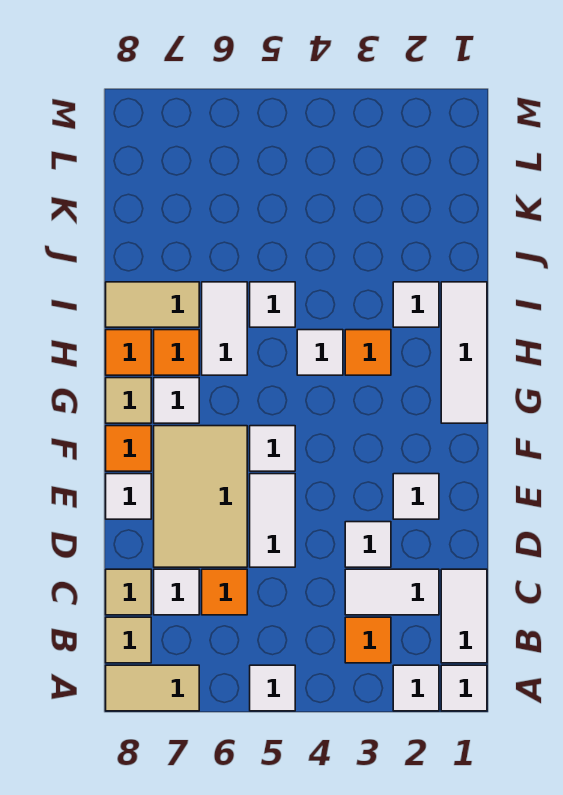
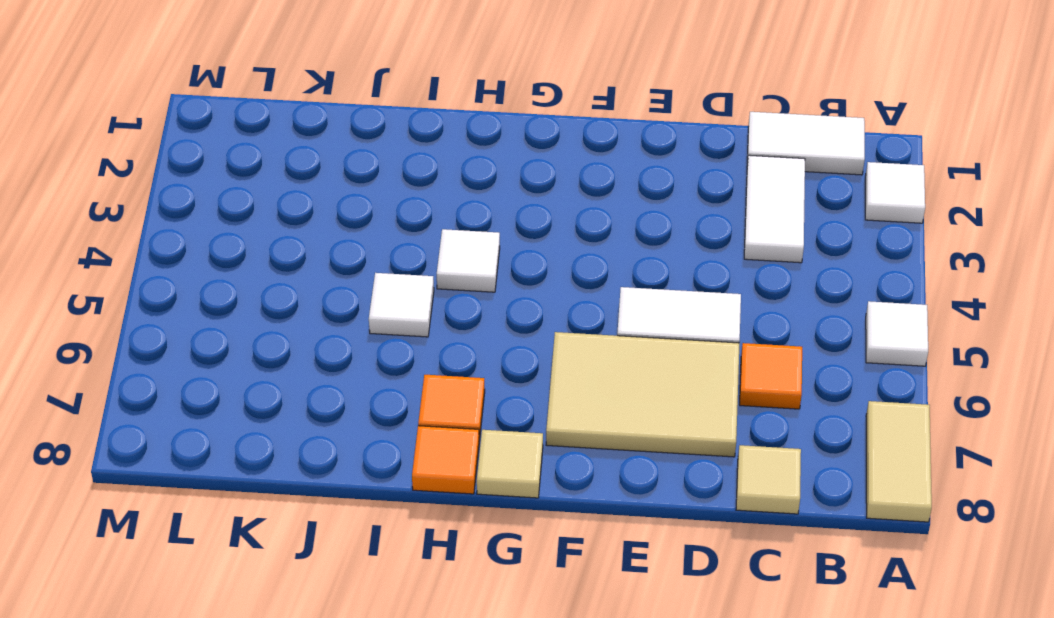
none -> white tile A1 level 1
none -> orange tile B3 level 1
none -> tan tile B8 level 1

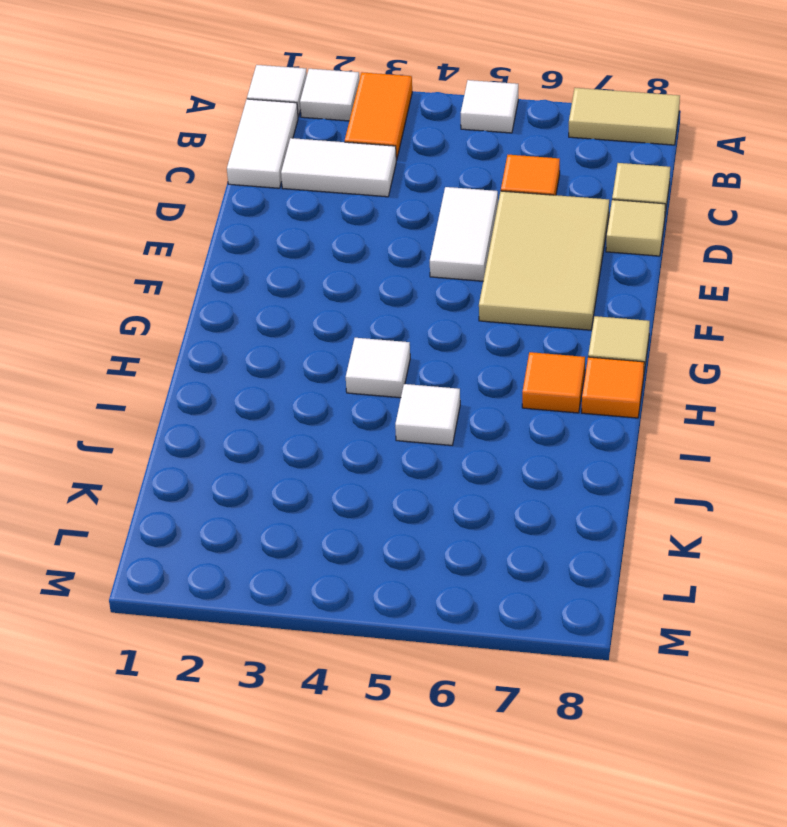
orange tile A3:B3 level 1 -> orange tile B3 level 1
tan tile D8 level 1 -> tan tile B8 level 1
none -> white tile C7 level 1
none -> white tile D3 level 1
none -> white tile E2 level 1

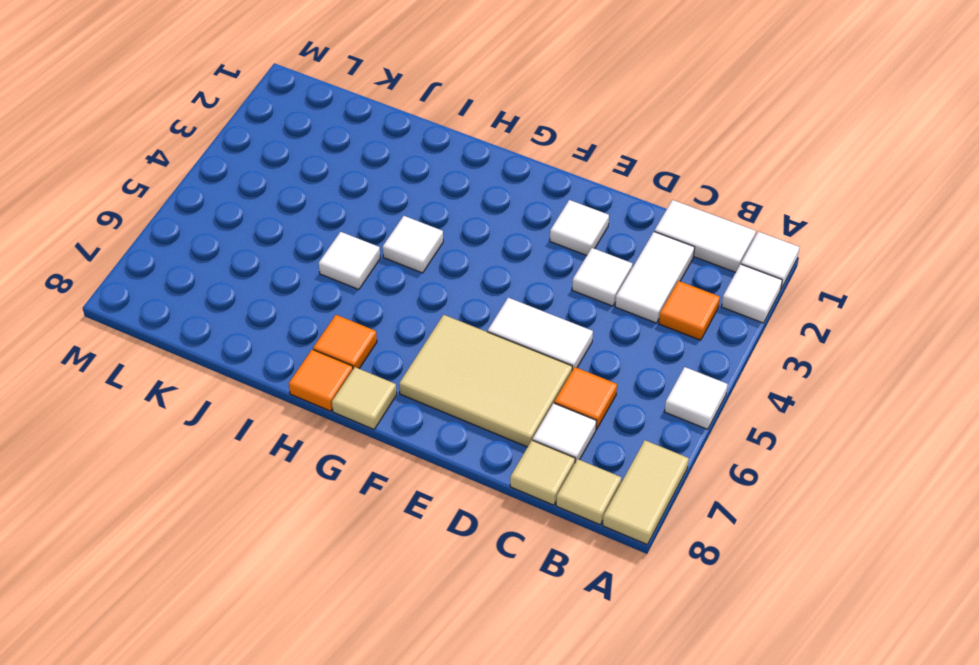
none -> white tile E8 level 1
none -> white tile F5 level 1
none -> orange tile F8 level 1

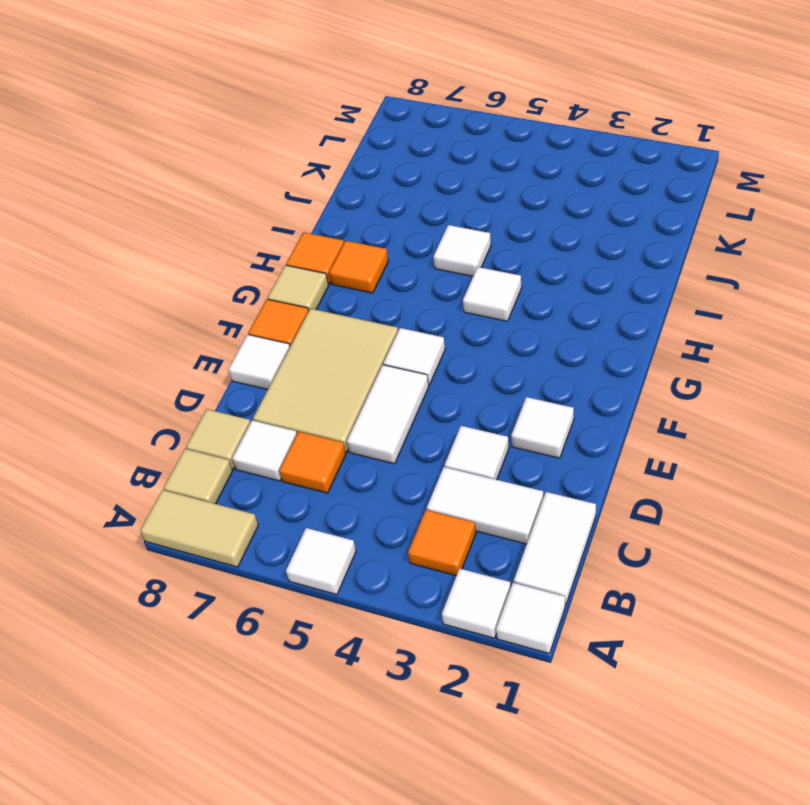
none -> white tile G1:I1 level 1
none -> white tile G7 level 1
none -> orange tile H3 level 1

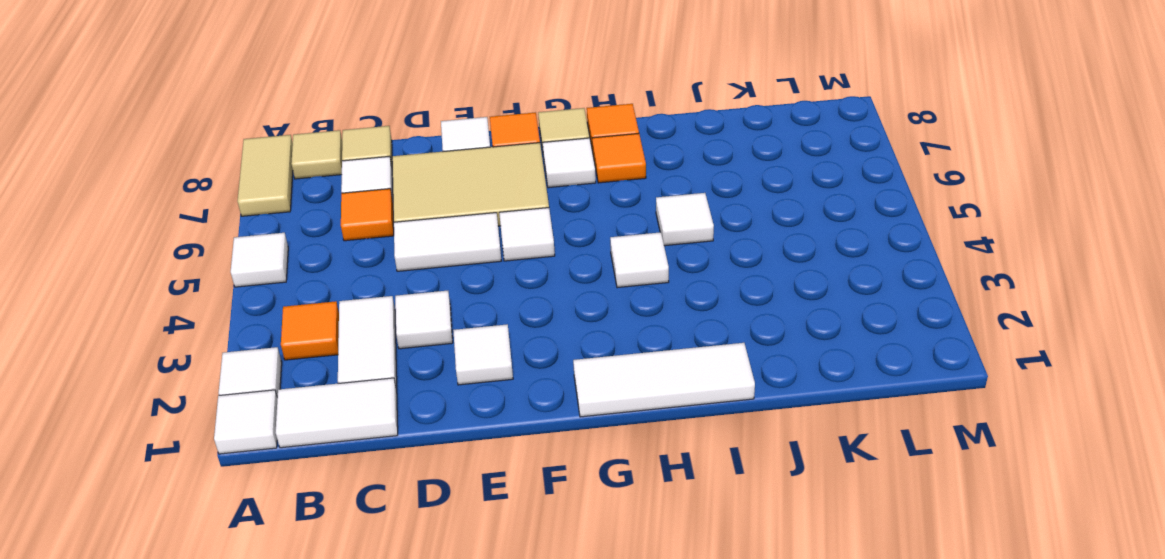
none -> orange tile H3 level 1
none -> white tile H6:I6 level 1
none -> white tile I2 level 1

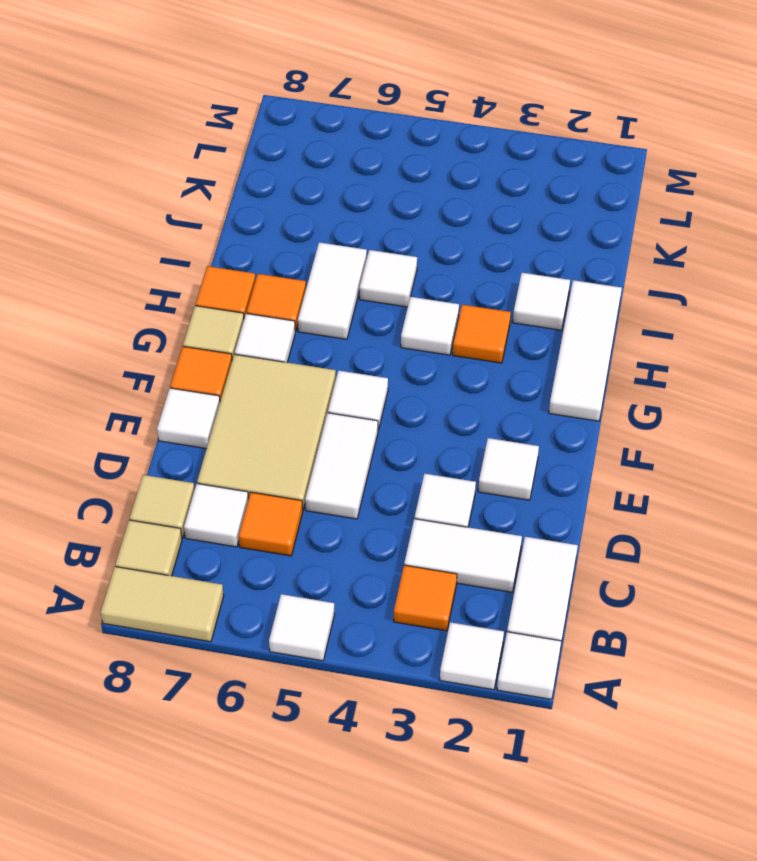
none -> tan tile I7:I8 level 1

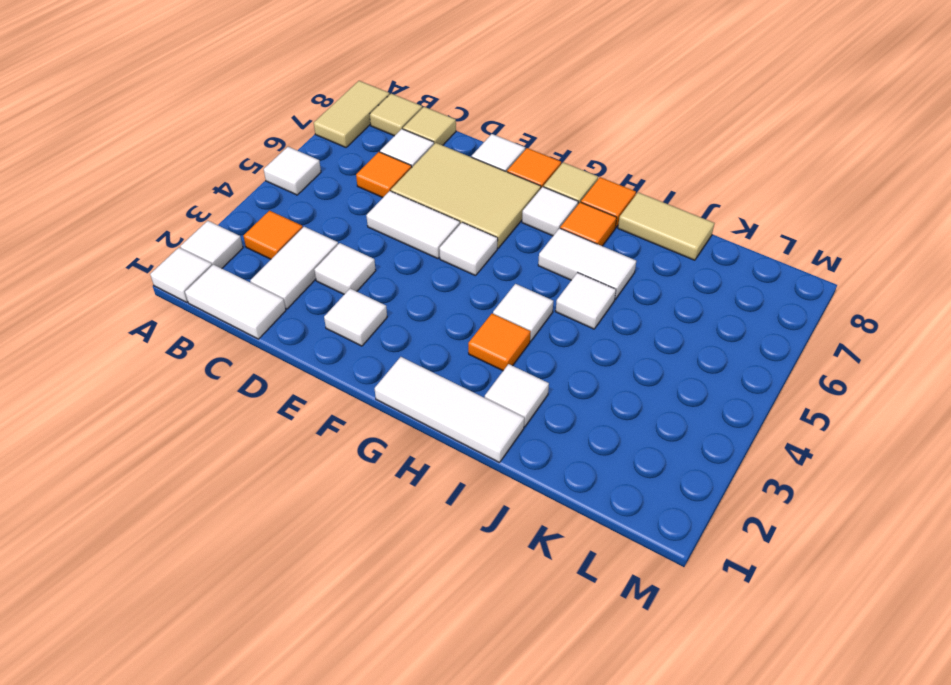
tan tile I8:J8 level 1 -> tan tile I7:I8 level 1

